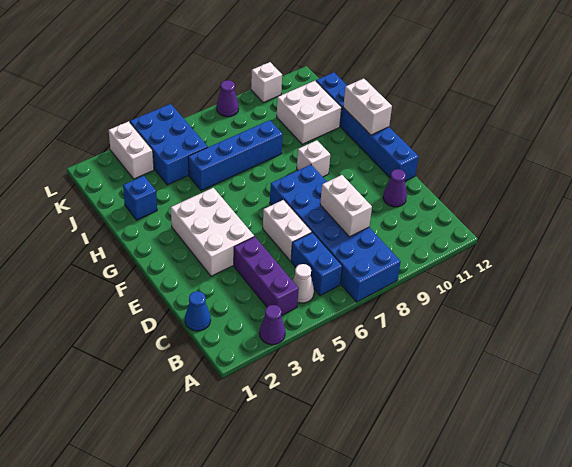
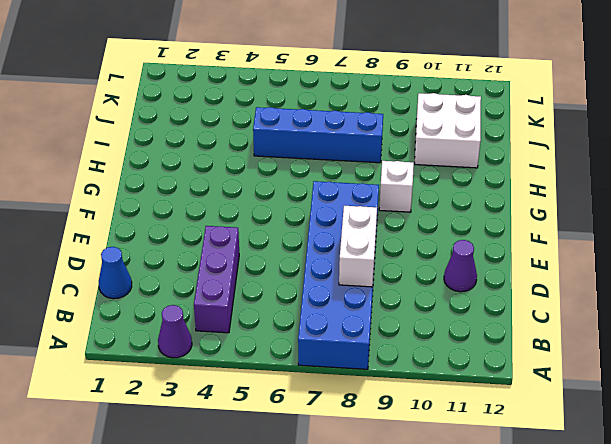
none -> white cone B5 level 1
none -> blue brick B6:C6 level 1
none -> white brick D6:E6 level 1

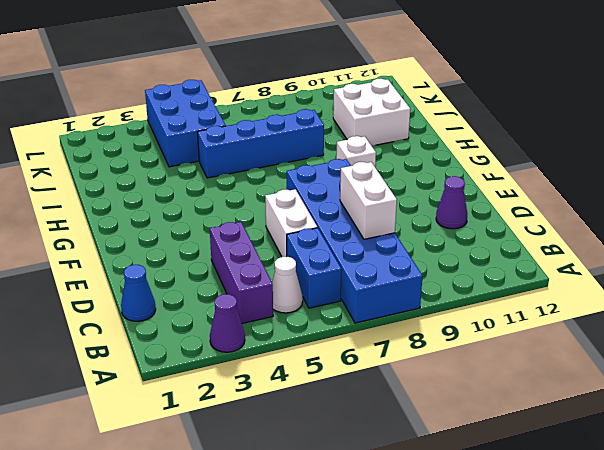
none -> white brick E3:G4 level 1
none -> blue brick E12:J12 level 1
none -> blue brick I2 level 1

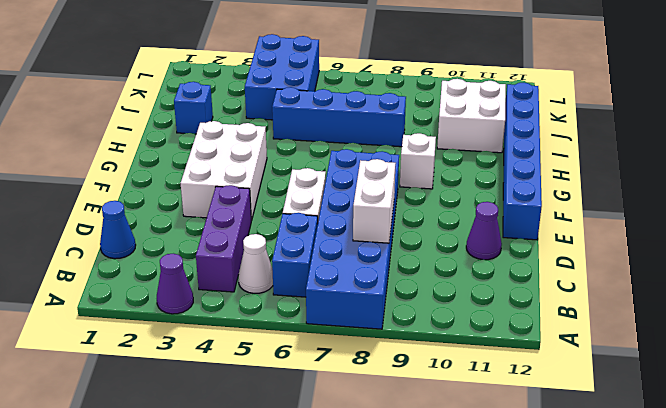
none -> white brick K3:L3 level 1
none -> purple cone L8 level 1
none -> white brick L10 level 1

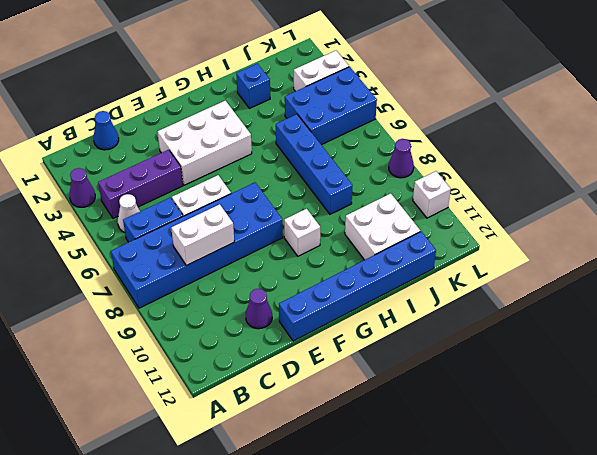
none -> white brick G12:H12 level 2

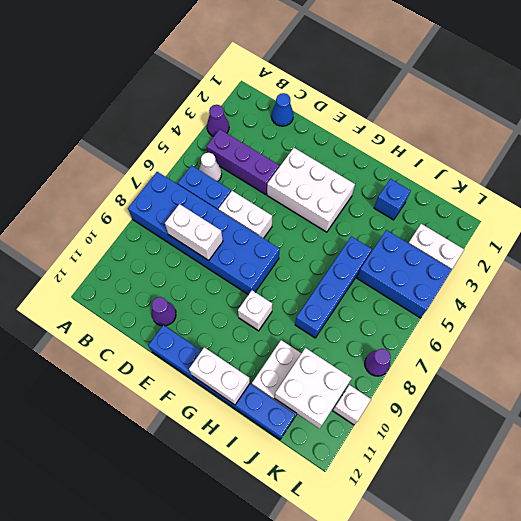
white brick J10:K11 level 2 -> none

